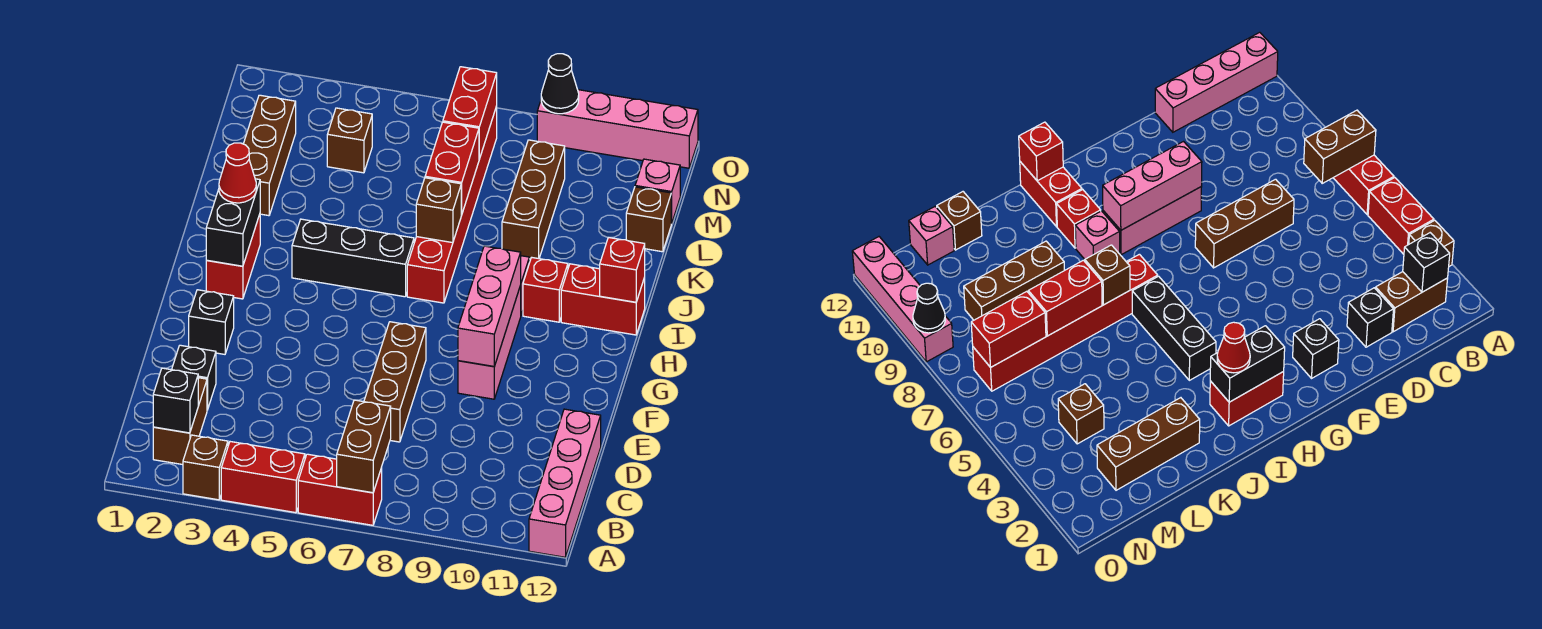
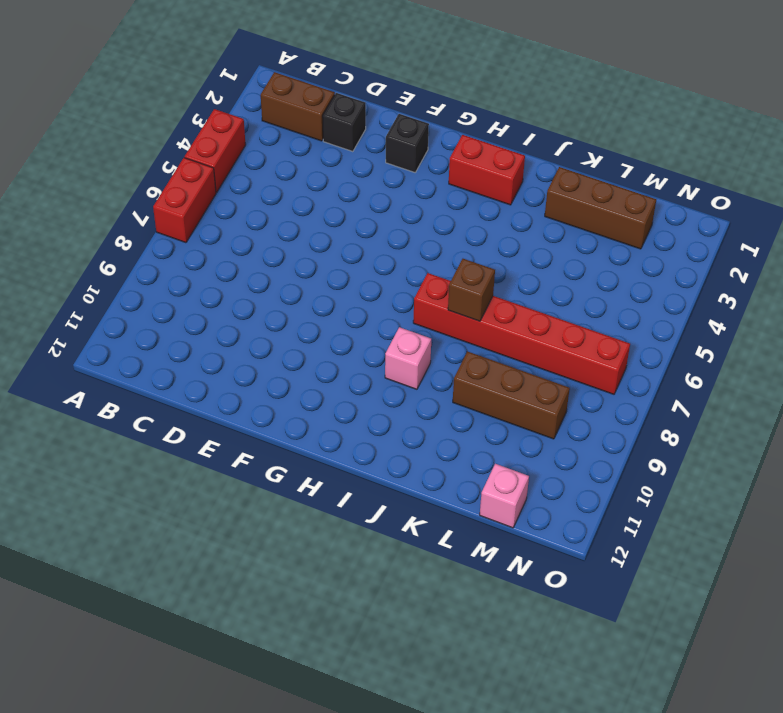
none -> brown brick A3 level 1
none -> pink brick A12:D12 level 1
none -> brown brick D7:F7 level 1
none -> pink brick F9:H9 level 1

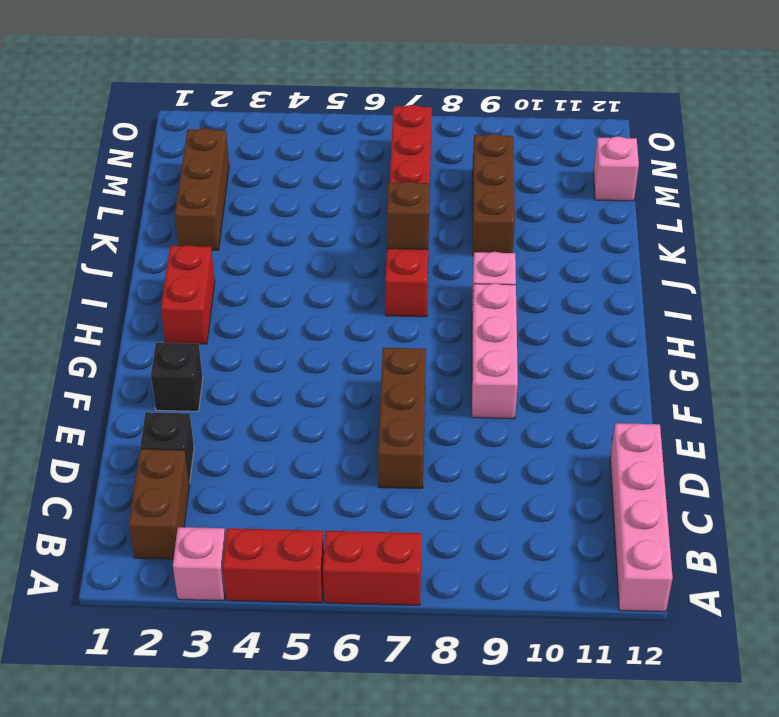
pink brick A3 level 1 -> brown brick A3 level 1
none -> black brick I4:I6 level 1
none -> red brick I10 level 1
none -> red brick I11:I12 level 1
none -> brown brick L12 level 1

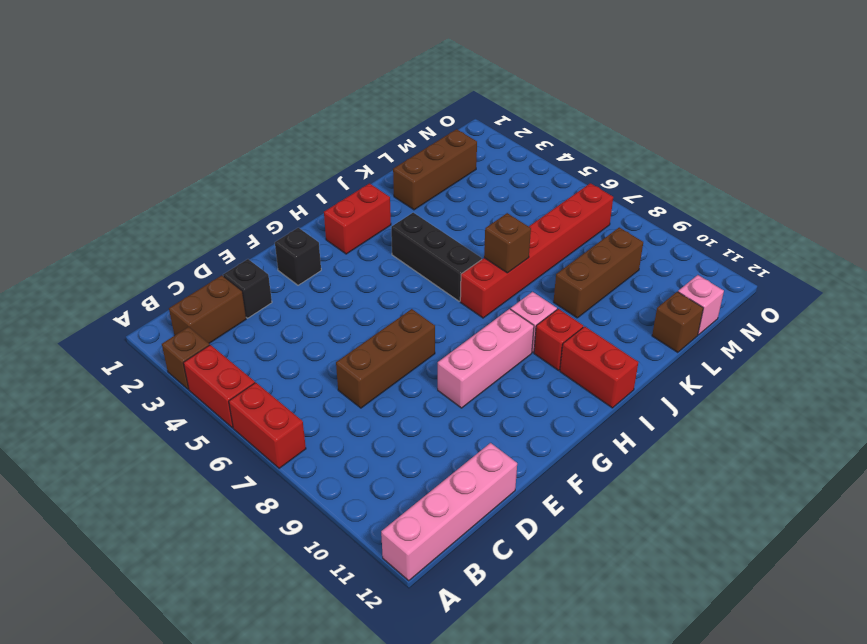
none -> brown brick M4 level 1
none -> pink brick O9:O12 level 1
none -> brown brick A7:B7 level 2
none -> black brick B2 level 2

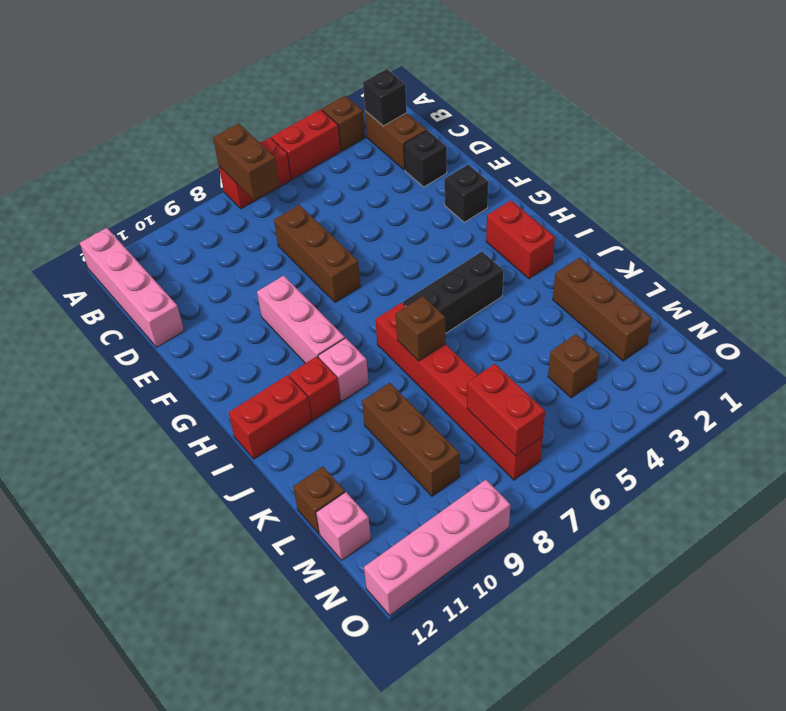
none -> pink brick F9:H9 level 2
none -> black brick H2:I2 level 2
none -> red brick I12 level 2
none -> red brick K7:L7 level 2

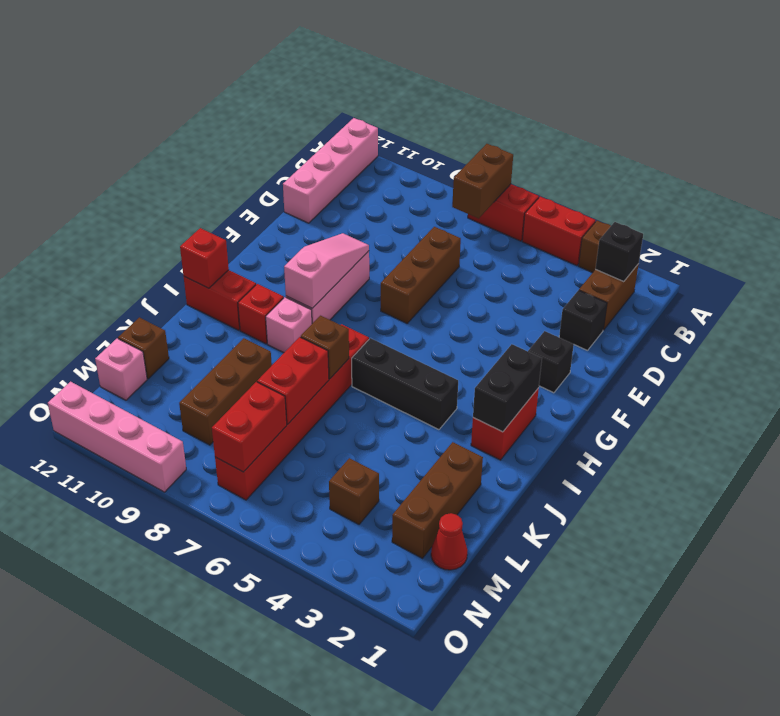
pink slope F9:H9 level 2 top H -> pink brick F9:H9 level 2
red cone M1 level 1 -> red cone I2 level 3
none -> black cone O9 level 2

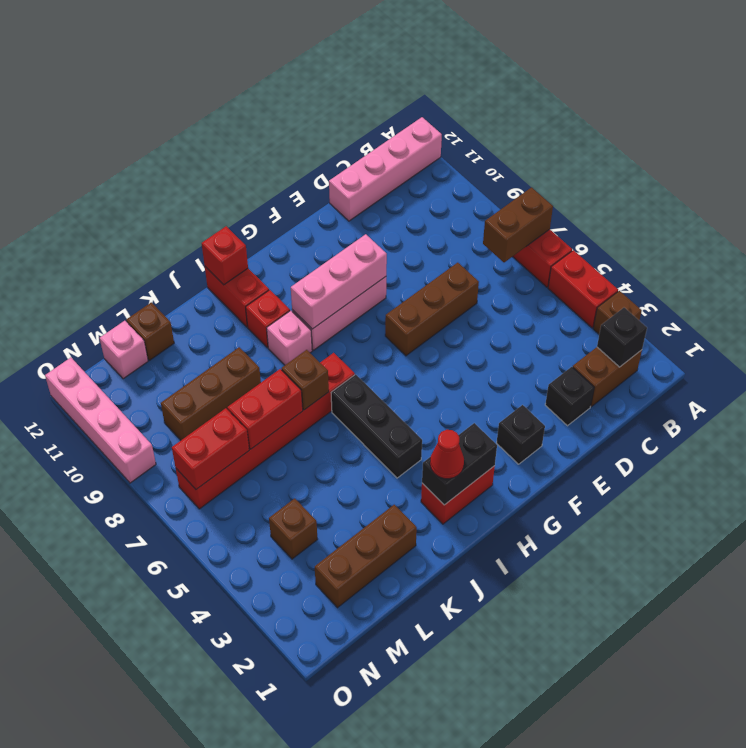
none -> black cone O9 level 2

